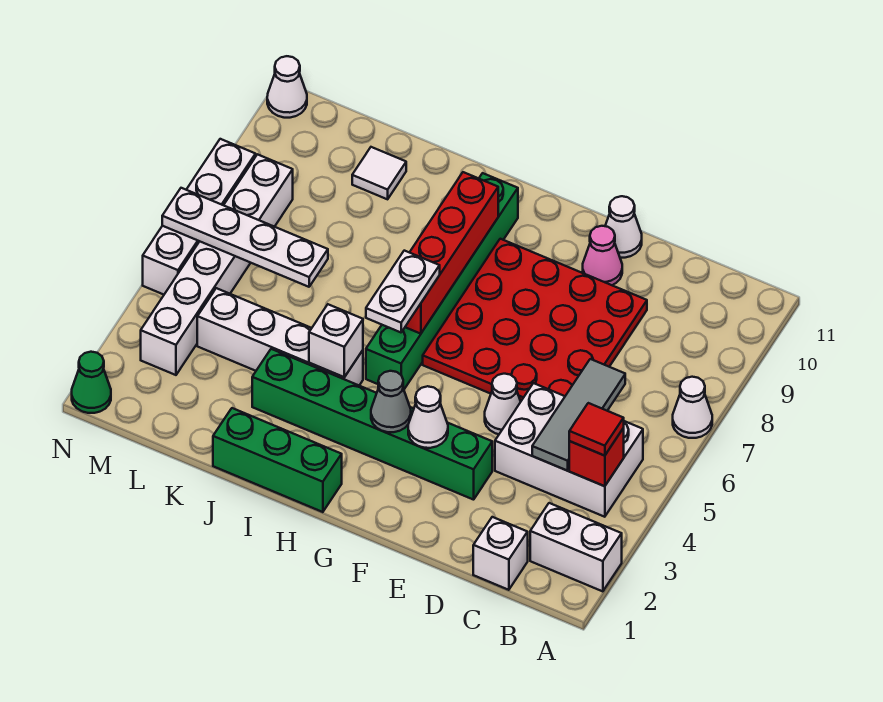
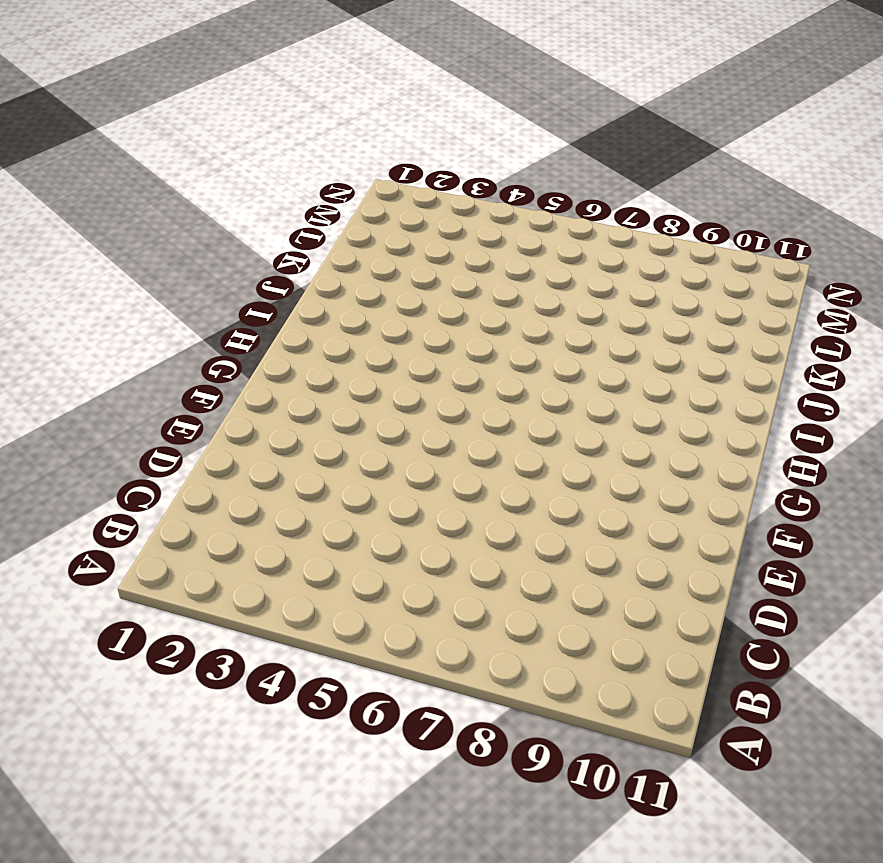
none -> white brick A2:B2 level 1
none -> white cone A7 level 1
none -> white brick B4:D5 level 1

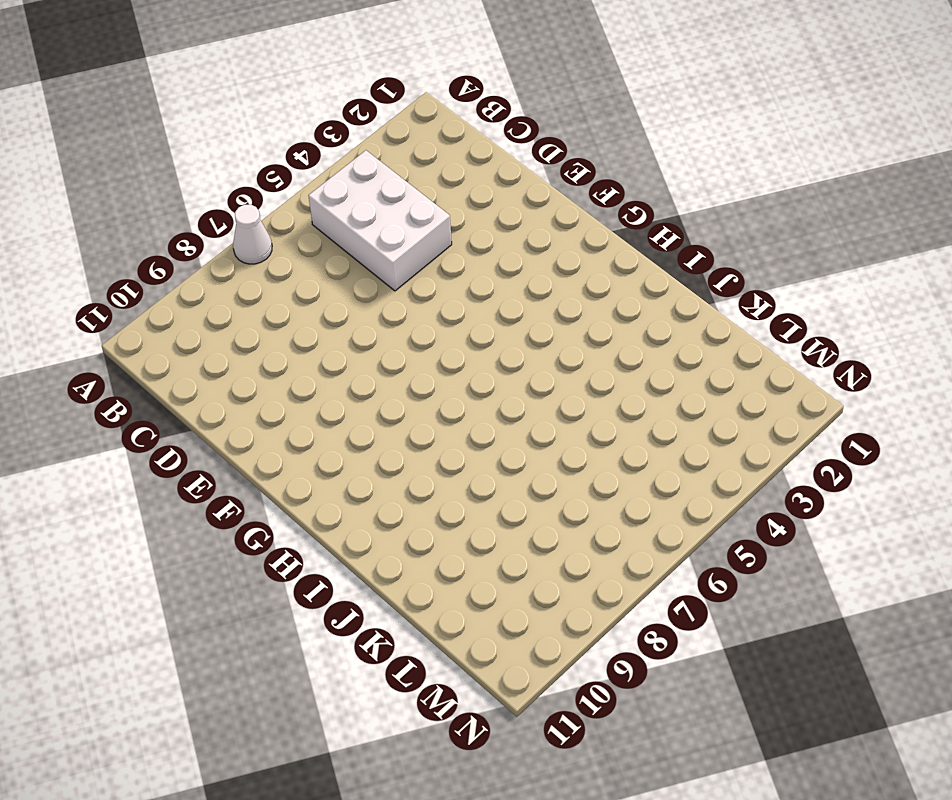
none -> white brick A2:B2 level 1
none -> white brick C1 level 1
none -> red plate D6:G9 level 1

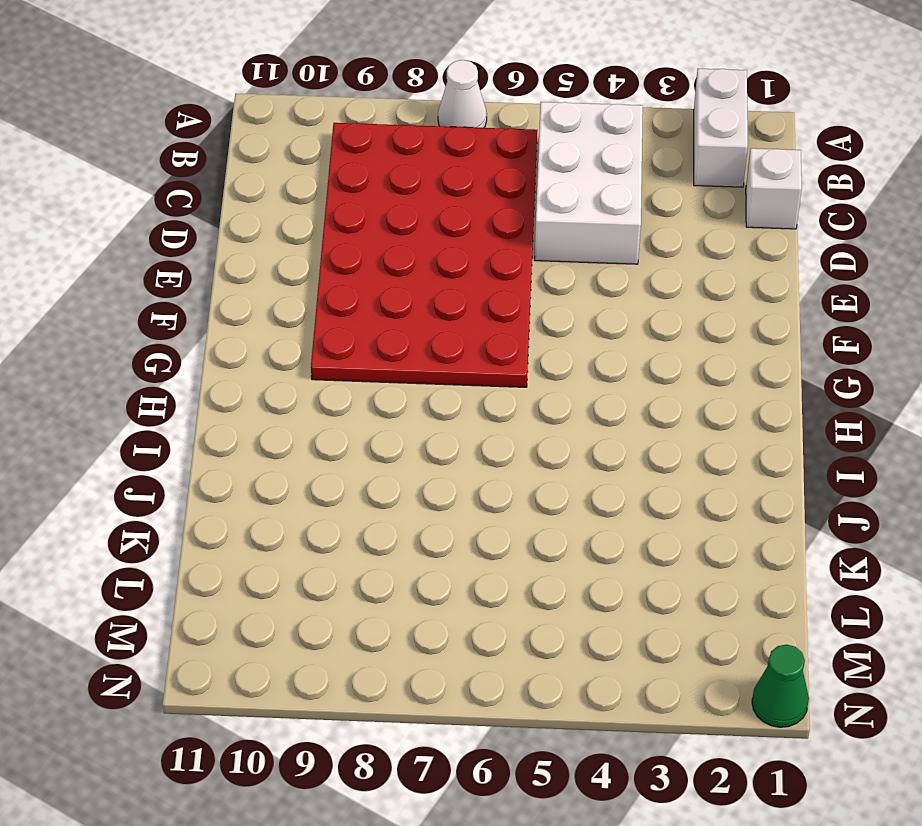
red plate B6:G9 level 1 -> red plate D6:G9 level 1
none -> green brick E3:J3 level 1
none -> white cone E5 level 1
none -> pink cone E10 level 1

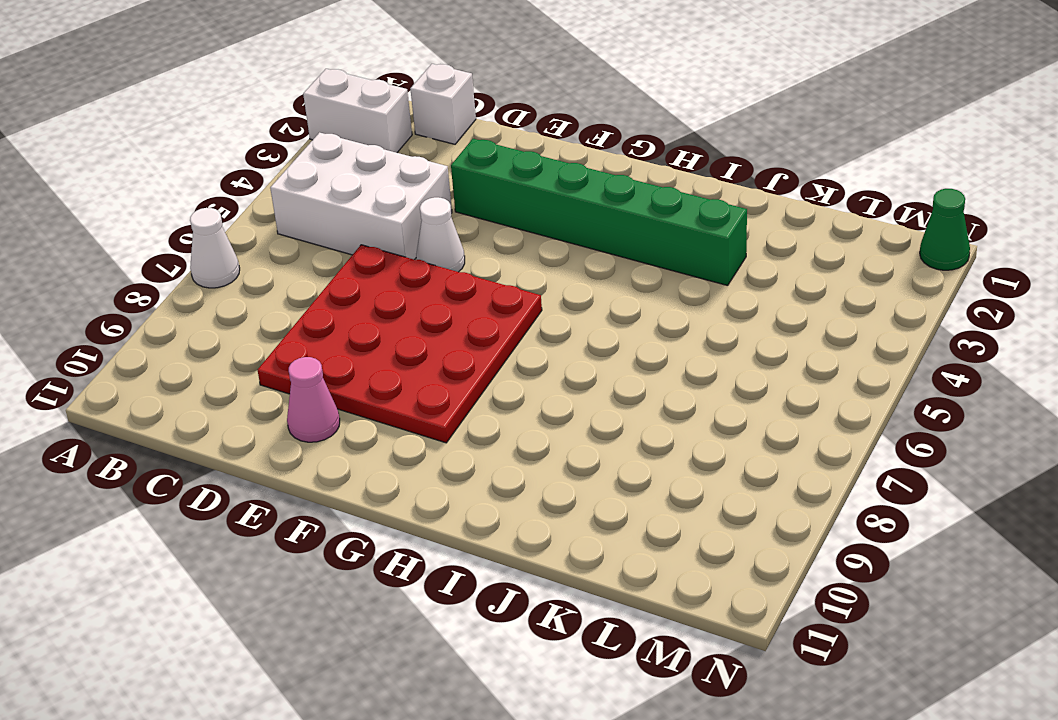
none -> white cone E11 level 1
none -> green brick H1:J1 level 1
none -> green brick H5:H10 level 1

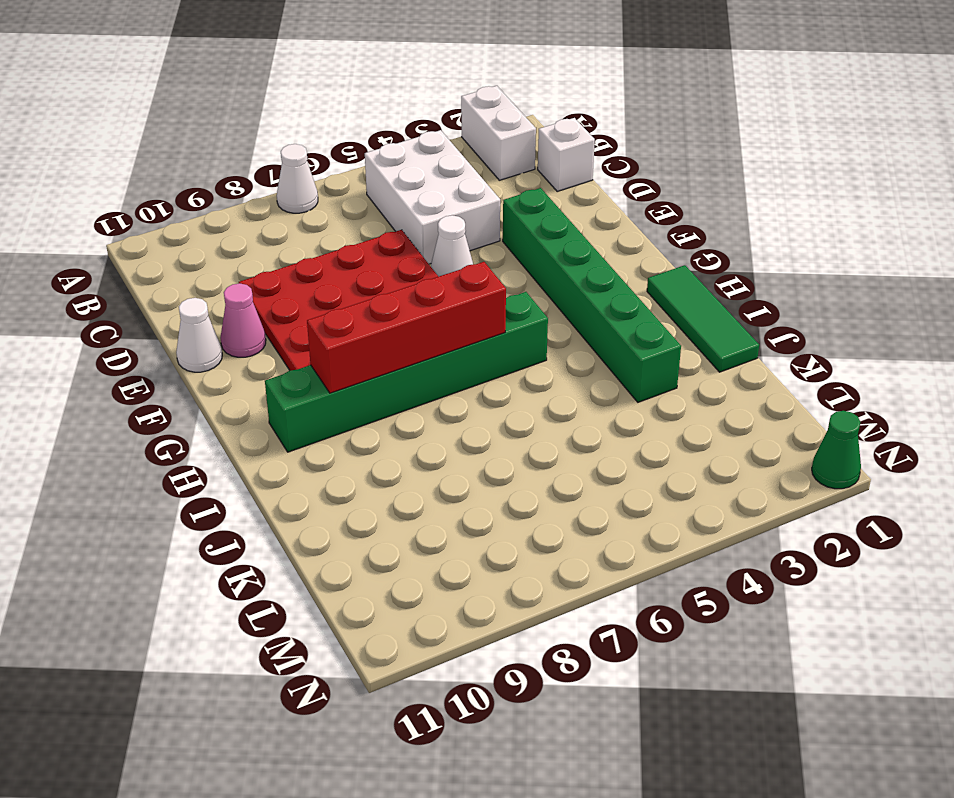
green tile H1:J1 level 1 -> green brick H1:J1 level 1
none -> white brick I4:L4 level 1
none -> white tile K10 level 1
none -> white brick M3:M8 level 1

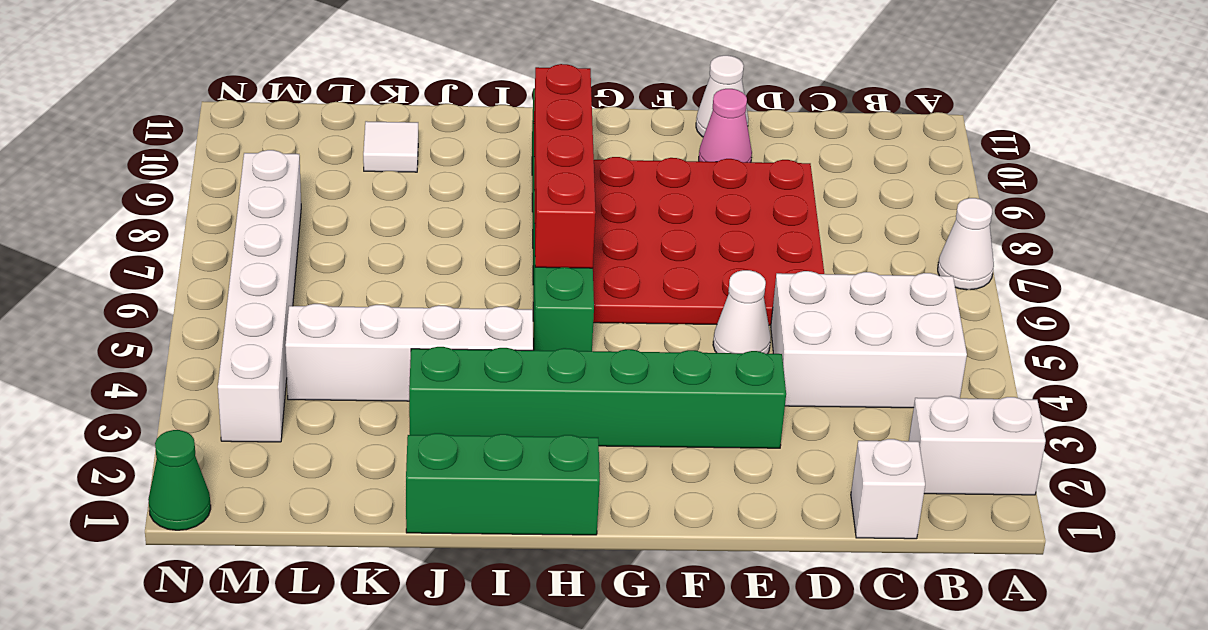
none -> white brick N5:N8 level 1
none -> white cone N11 level 1
none -> red brick B4 level 2

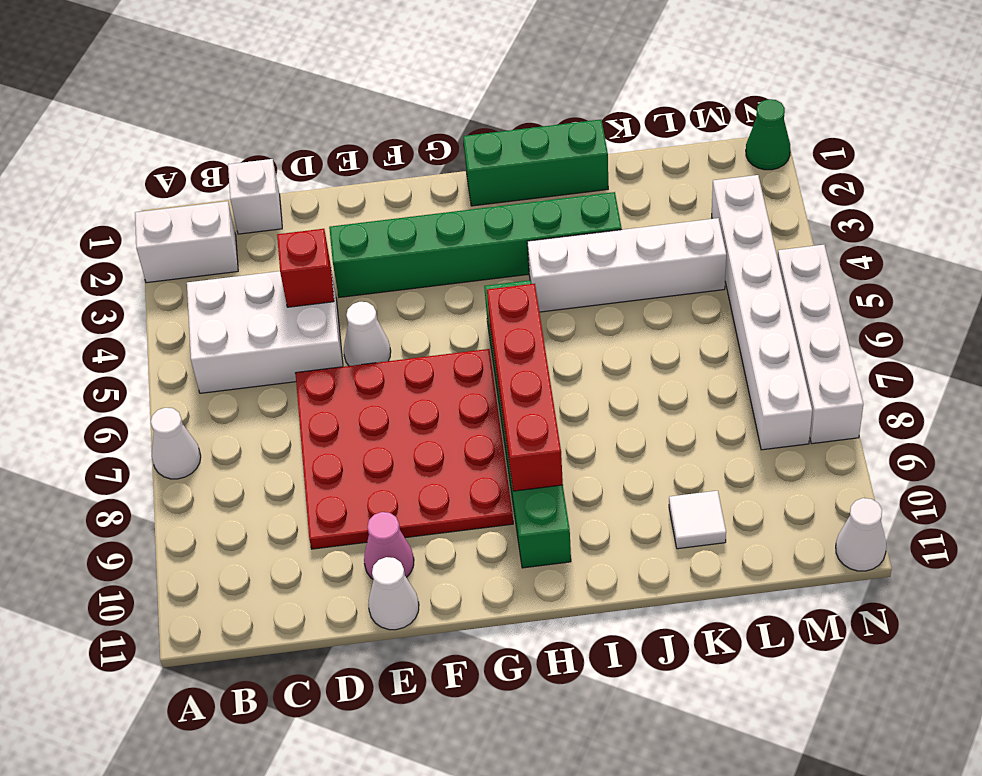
red brick D4 level 2 -> red brick B4 level 2
none -> grey tile C4:C6 level 2
none -> white cone F3 level 2
none -> grey cone G3 level 2

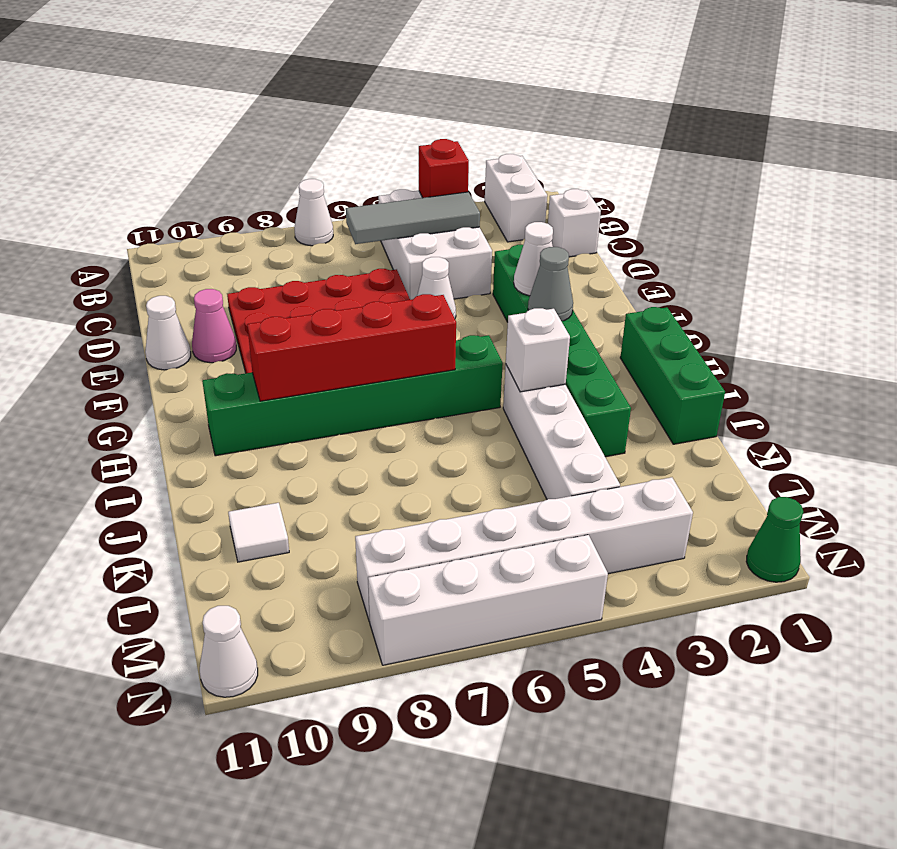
none -> white plate K6:N6 level 2
none -> red tile B4 level 3
none -> white plate H5:H6 level 3

